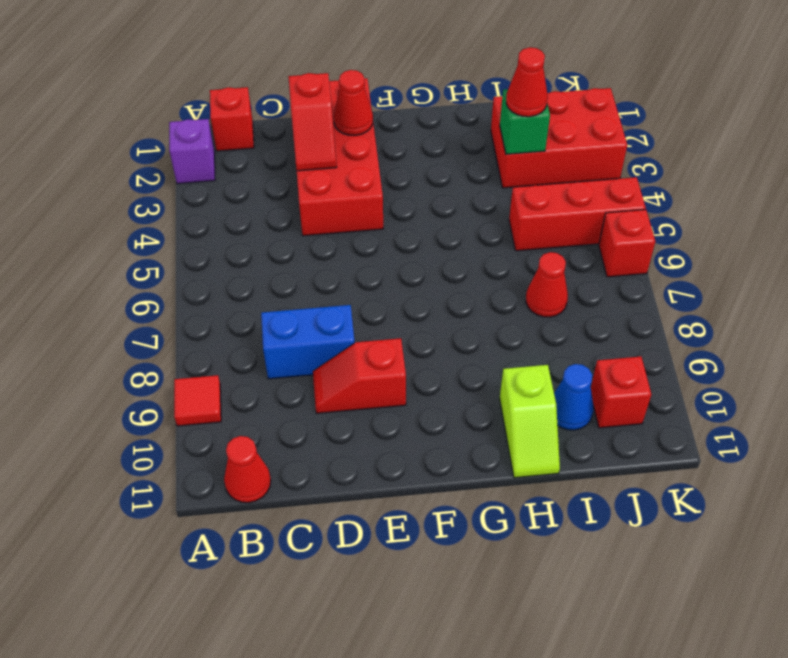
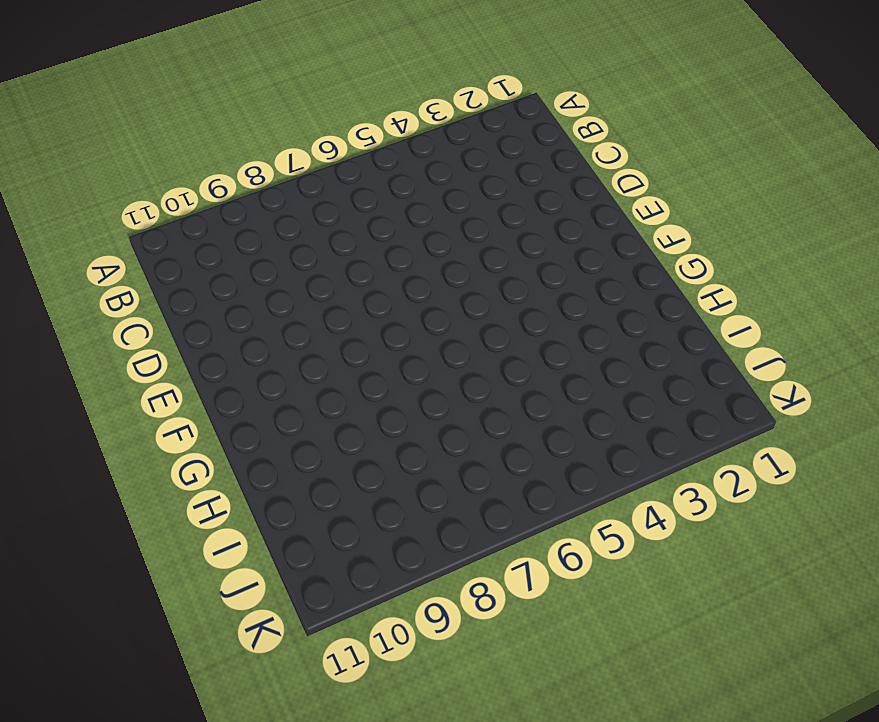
none -> purple brick A2 level 1
none -> red tile A9 level 1
none -> red brick B1 level 1

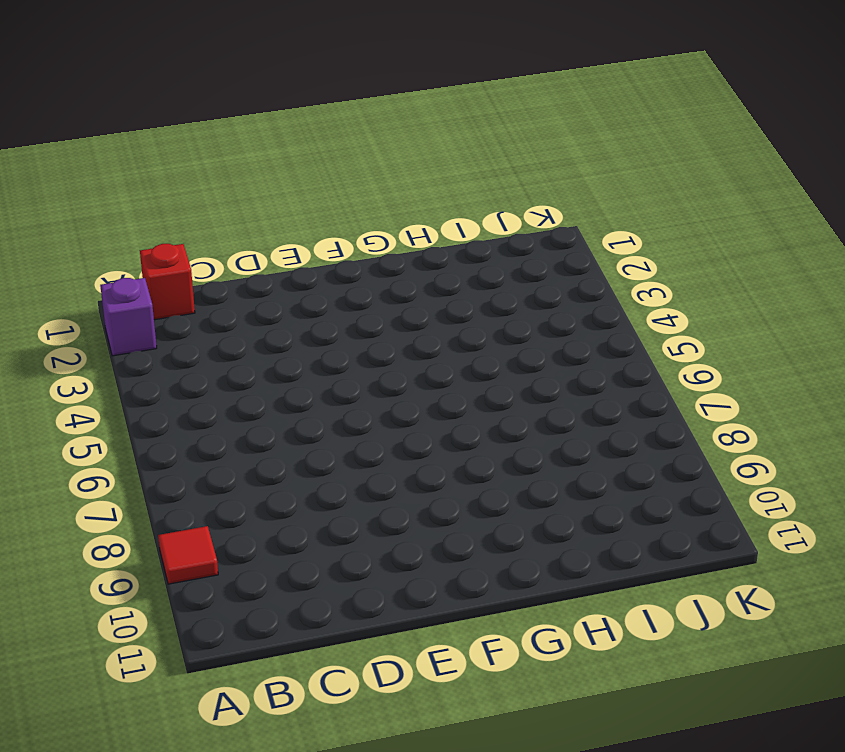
none -> red cone B11 level 1
none -> blue brick C8:D8 level 1
none -> red brick D1:E4 level 1

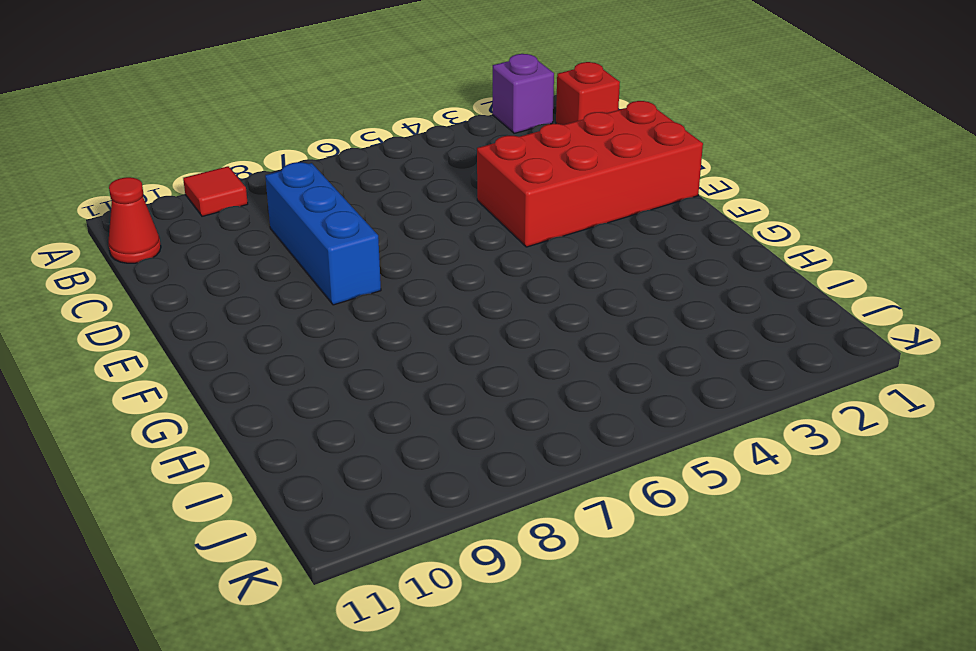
blue brick C8:E8 level 1 -> blue brick C8:D8 level 1
none -> red slope D9:E9 level 1 top E
none -> lime slope H10:H11 level 1 top 10
none -> red brick I2:K3 level 1

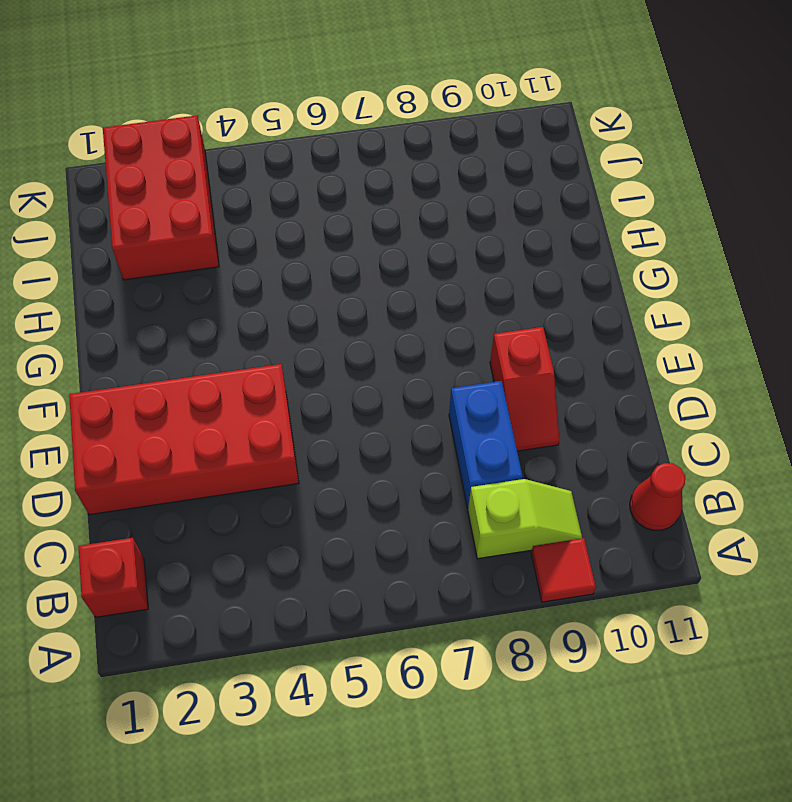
lime slope B8:B9 level 1 top 8 -> lime slope H10:H11 level 1 top 10
none -> purple brick A2 level 1
none -> red brick I5:K5 level 1
none -> red cone I7 level 1

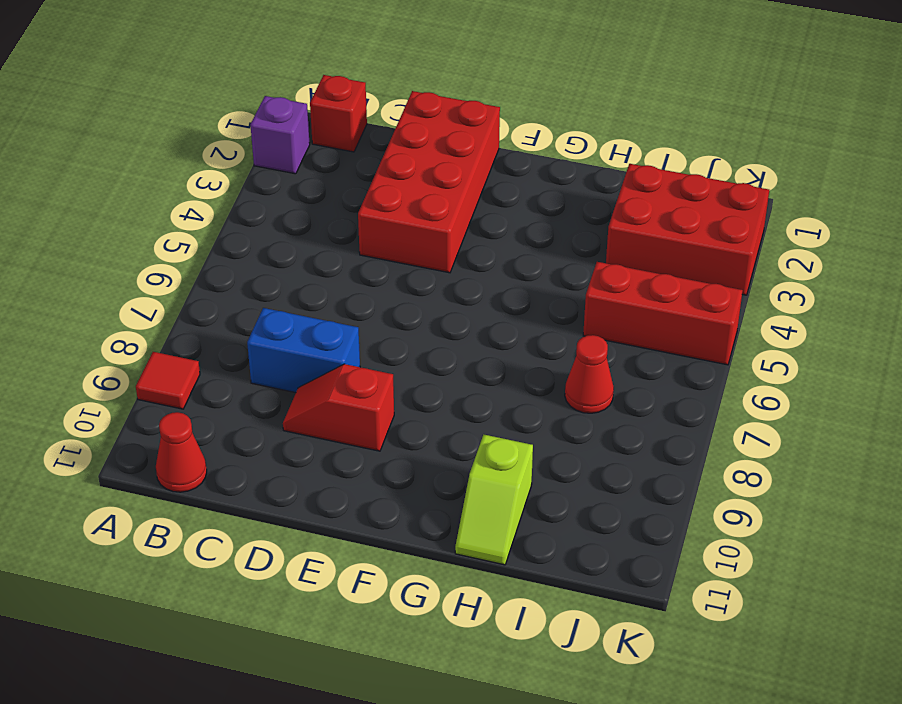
none -> blue cone I10 level 1
none -> red brick J10 level 1
none -> red brick K6 level 1

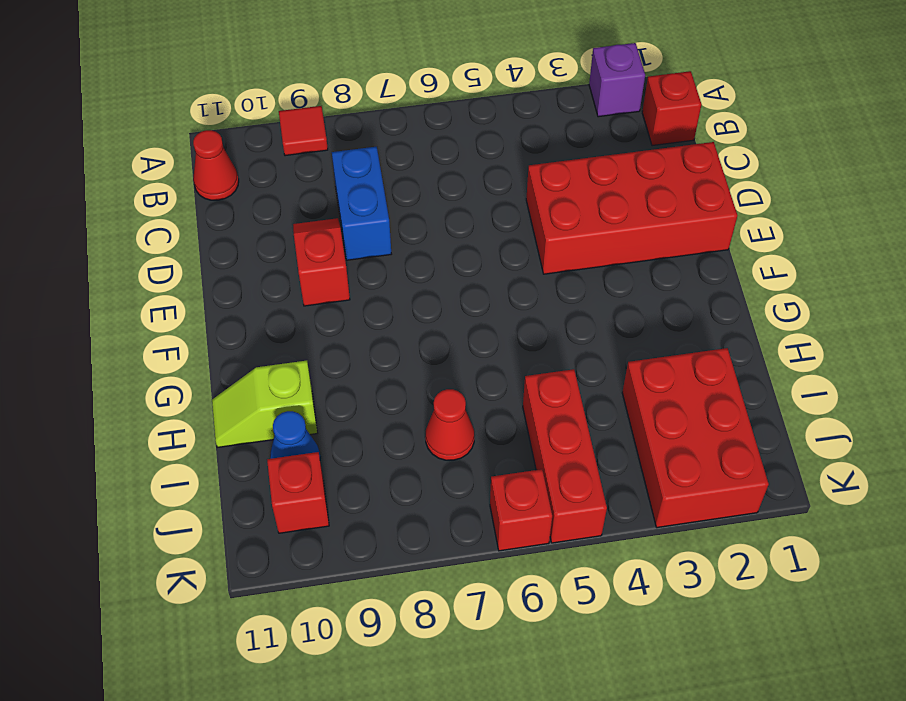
none -> red slope D2:D3 level 2 top 2
none -> red cone E2 level 2
none -> green brick I3 level 2

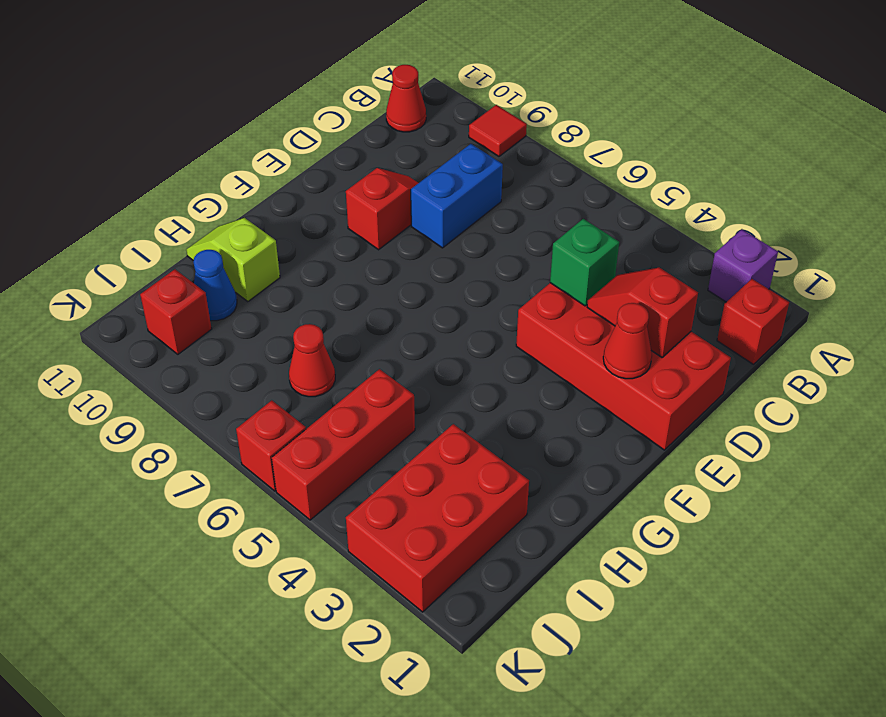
green brick D4 level 2 -> green brick I3 level 2
none -> red cone I3 level 3

